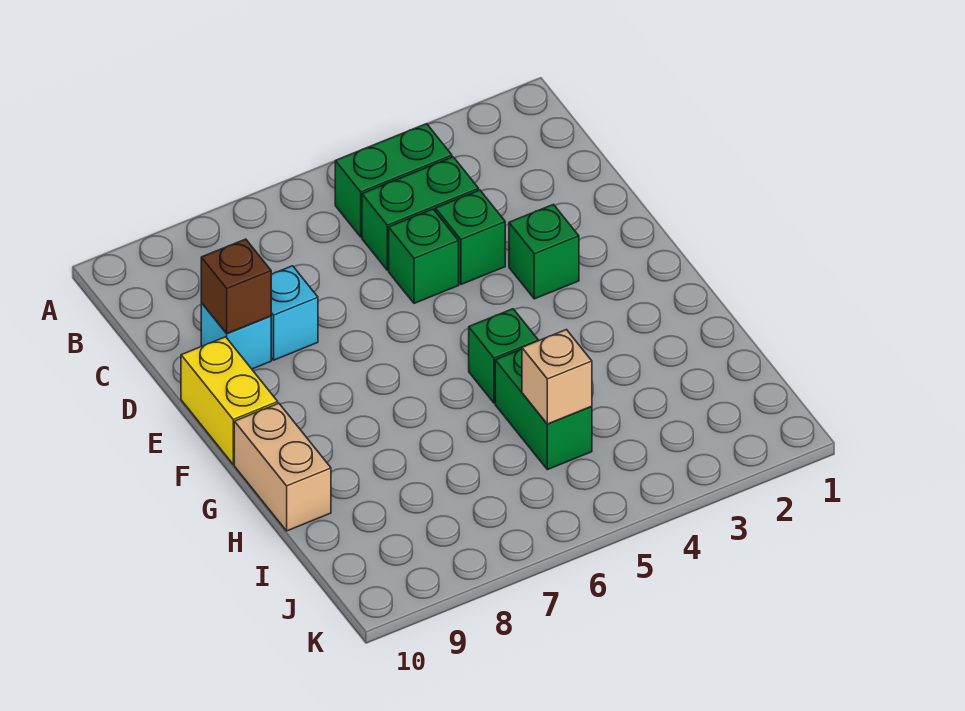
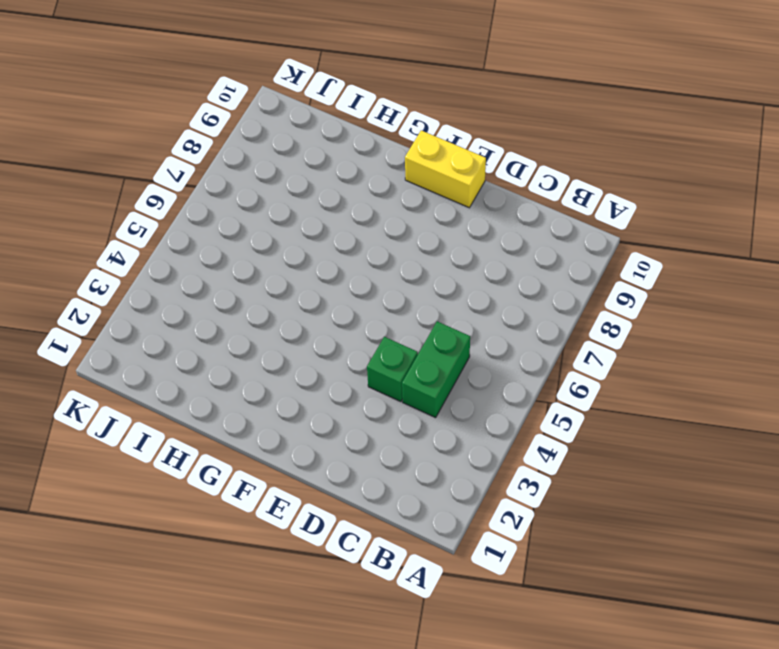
none -> green brick B4:B5 level 1
none -> green brick D5 level 1
none -> cyan brick D8 level 1

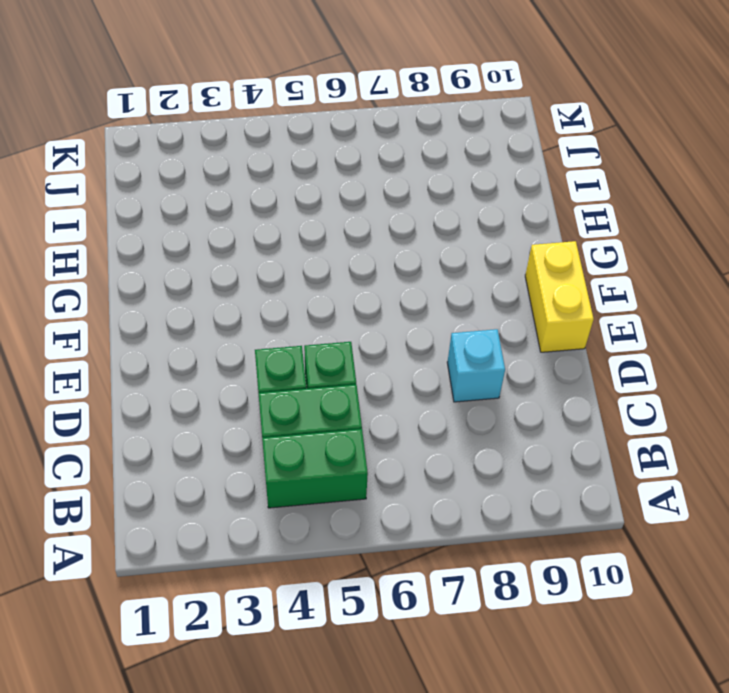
none -> cyan brick D9 level 1
none -> green brick E3 level 1
none -> green brick G5 level 1

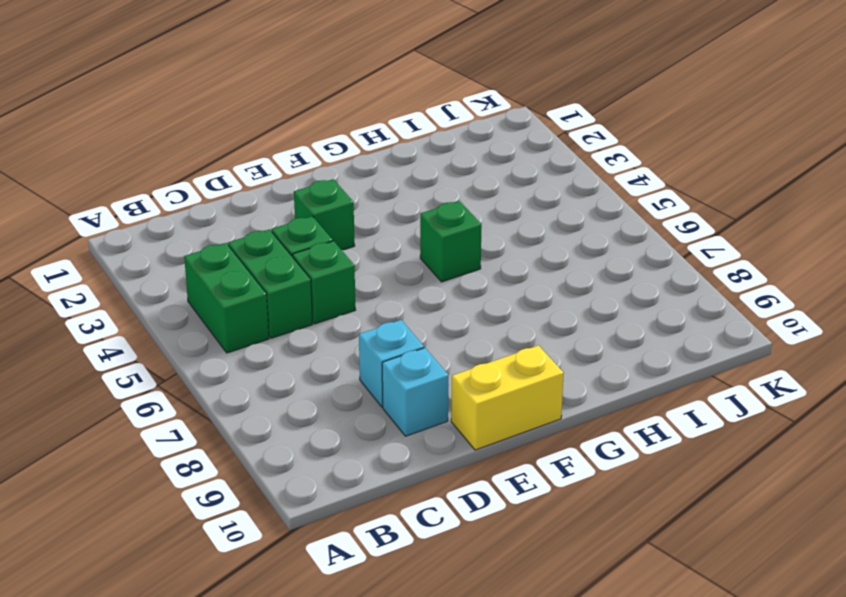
none -> tan brick G10:H10 level 1
none -> green brick H5:I5 level 1
none -> brown brick D9 level 2

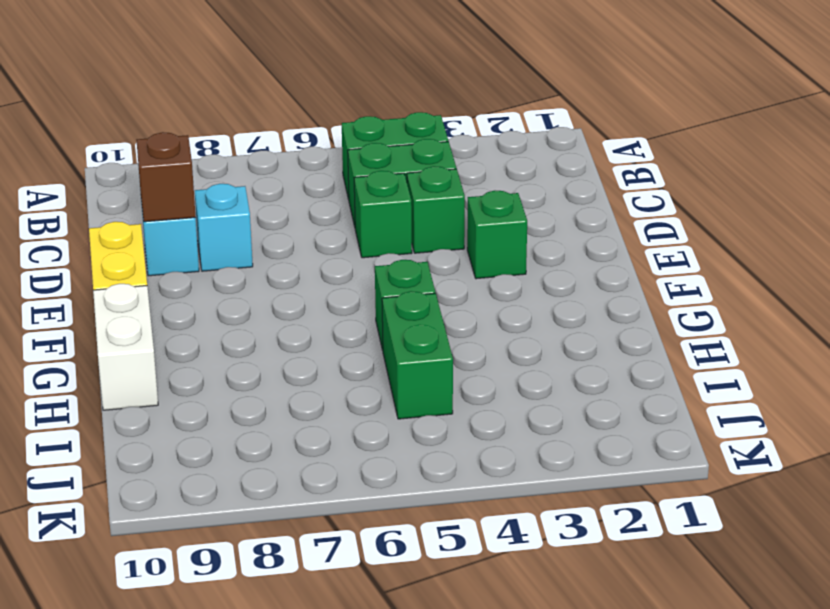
white brick G10:H10 level 1 -> tan brick G10:H10 level 1
none -> tan brick I5 level 2

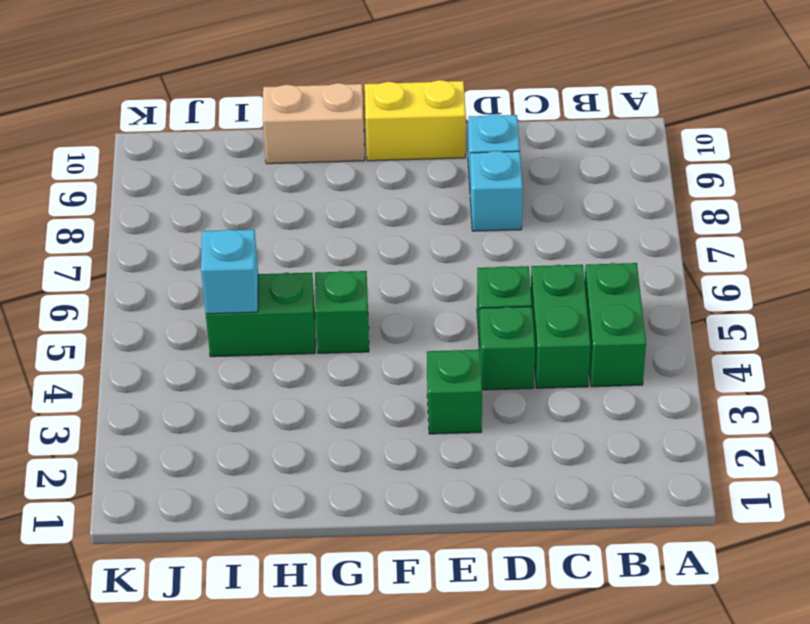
cyan brick I5 level 2 -> tan brick I5 level 2
none -> brown brick D9 level 2

